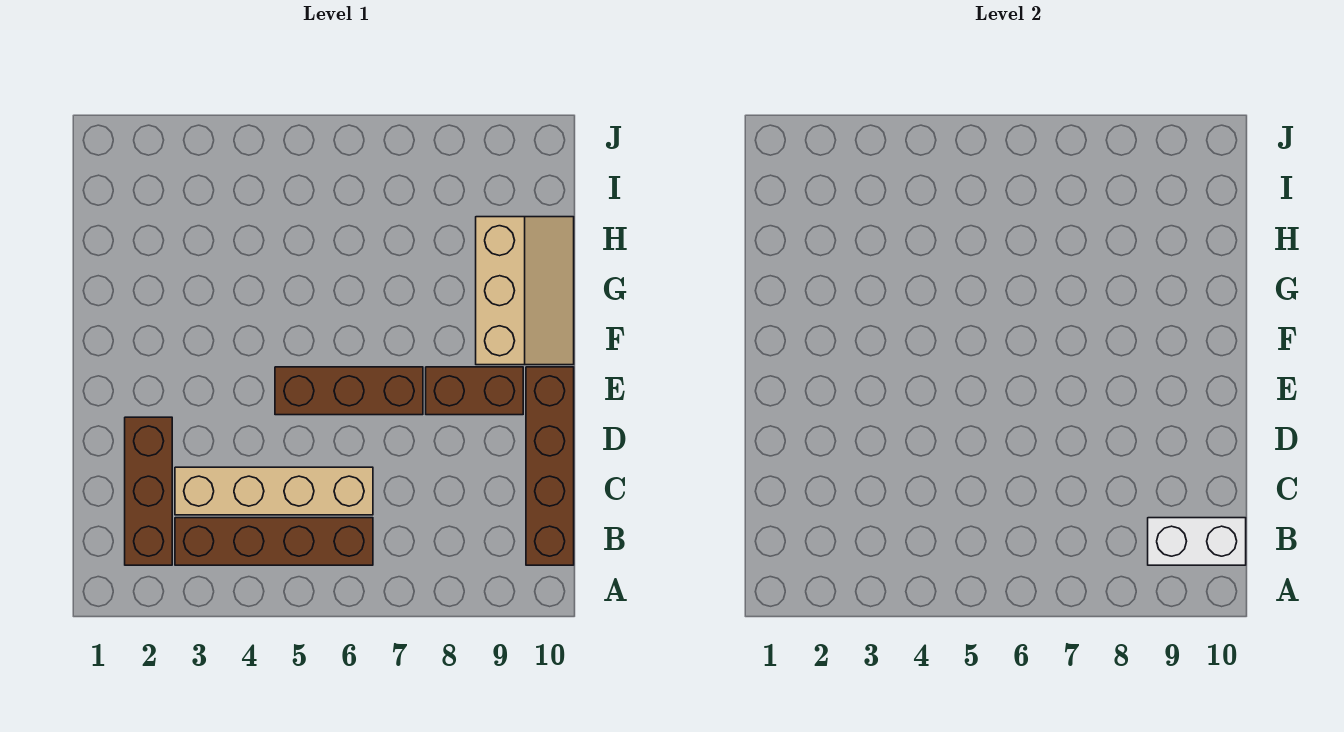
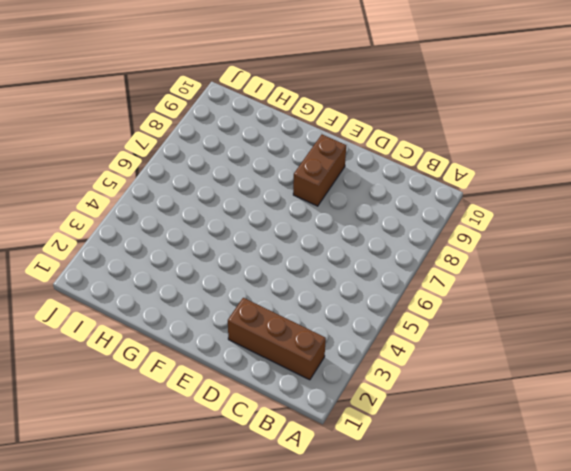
none -> brown brick B3:B6 level 1
none -> brown brick B10:E10 level 1

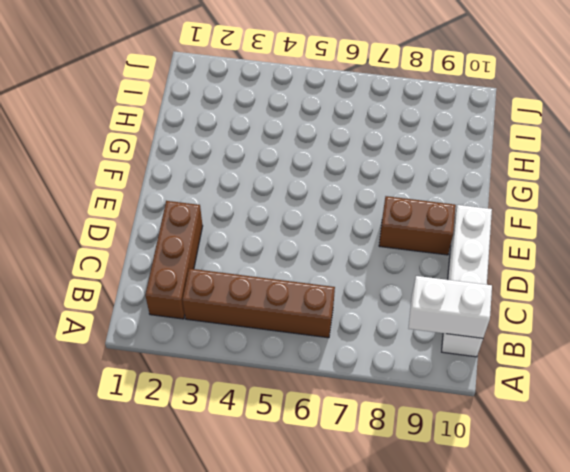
white brick B10:E10 level 1 -> brown brick B10:E10 level 1
none -> tan brick C3:C6 level 1
none -> brown brick E5:E7 level 1

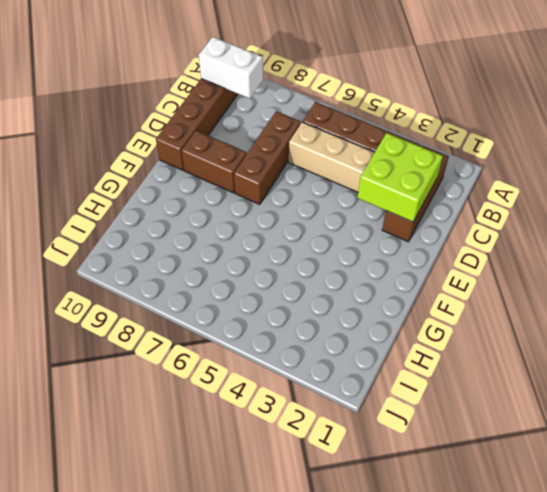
lime brick C2:D3 level 2 -> none
brown brick C7:E7 level 1 -> brown brick E5:E7 level 1
none -> tan slope F9:H10 level 1 top 9

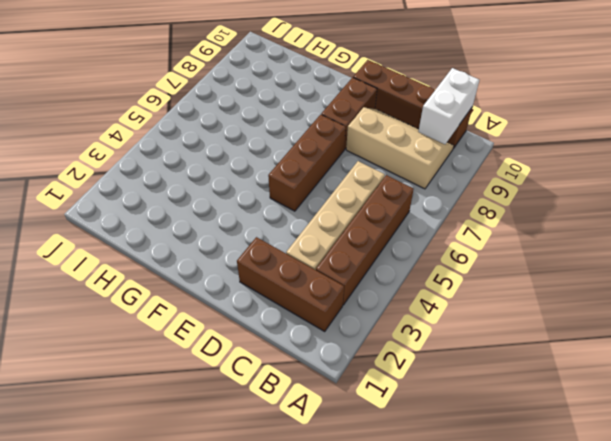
tan slope B8:D9 level 1 top 8 -> tan slope F9:H10 level 1 top 9

